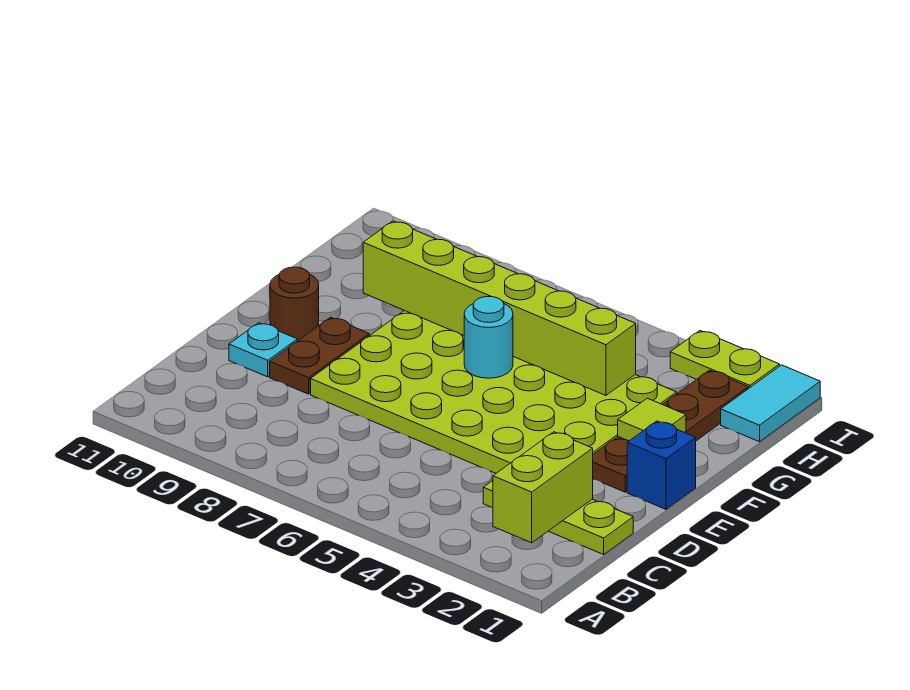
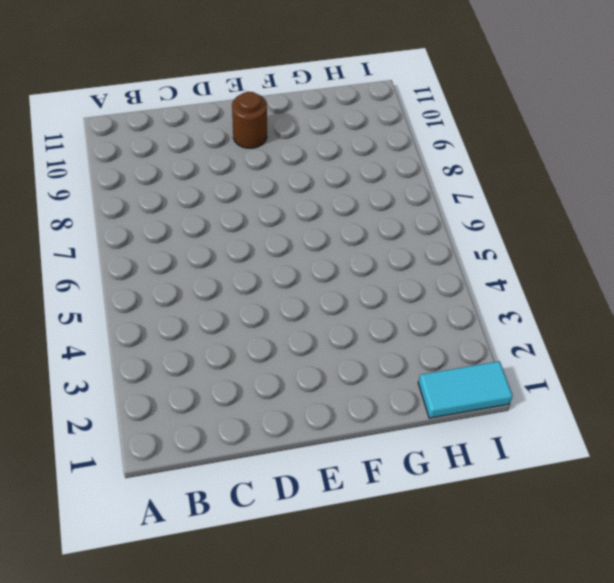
none -> lime plate C1:C3 level 1
none -> lime plate D3:G8 level 1
none -> brown plate D9:E9 level 1

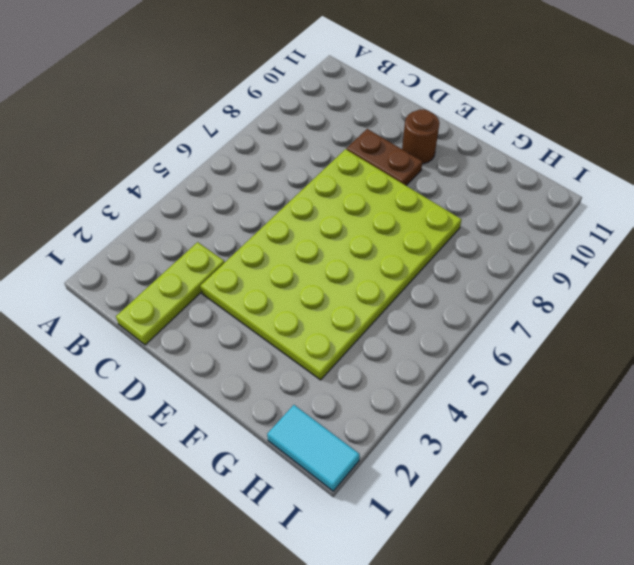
none -> cyan plate D10 level 1
none -> blue brick E1 level 1
none -> brown plate E2:H2 level 1

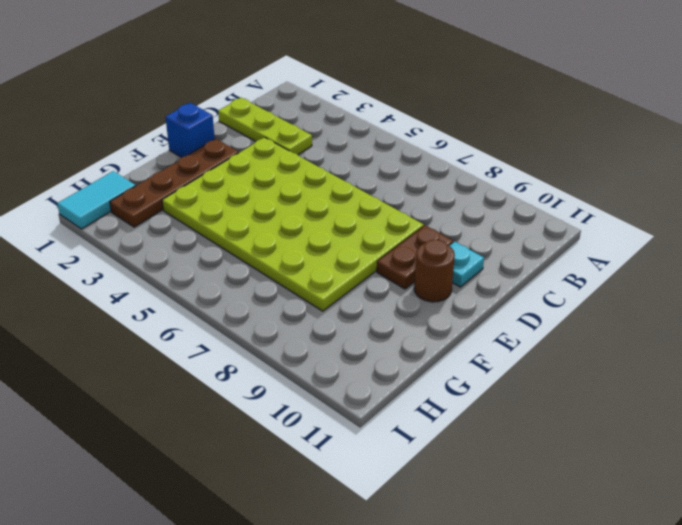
none -> lime plate I2:I3 level 1
none -> lime brick B2:C2 level 2
none -> lime tile F2 level 2

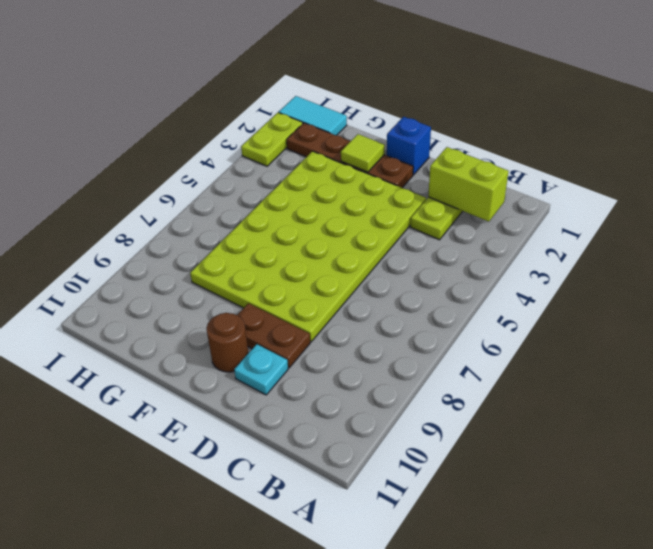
none -> cyan round brick F6 level 2
none -> lime brick G4:G9 level 2

